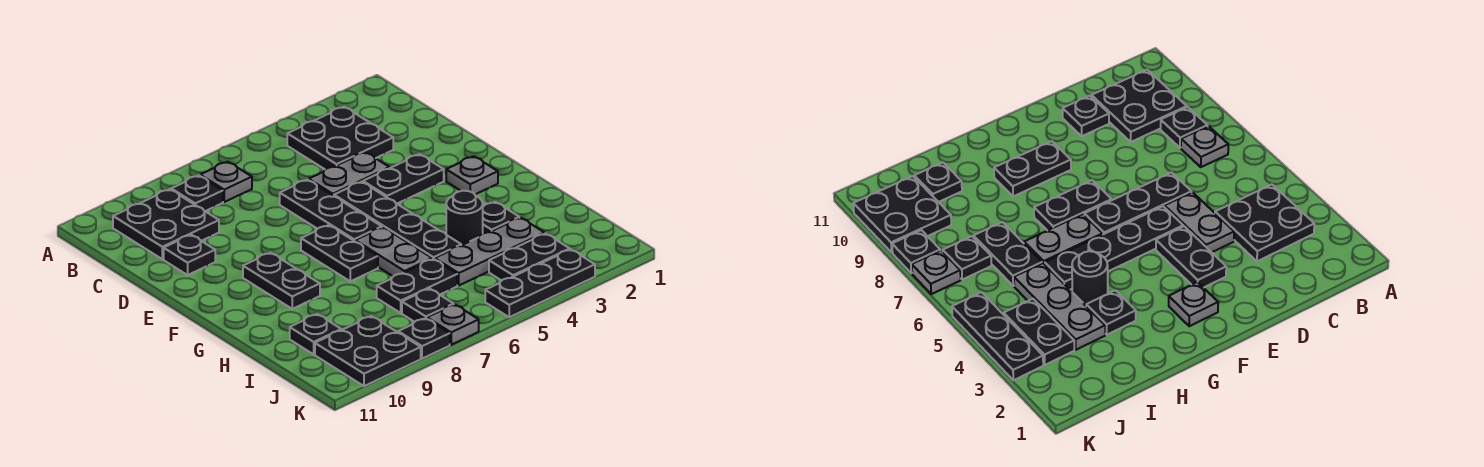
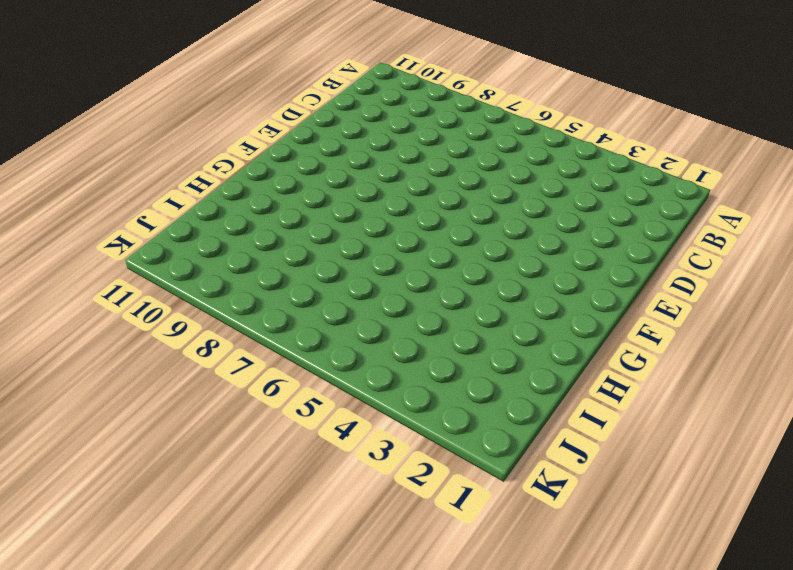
none -> black plate B3:C4 level 1
none -> grey plate B7 level 1
none -> black plate B8 level 1

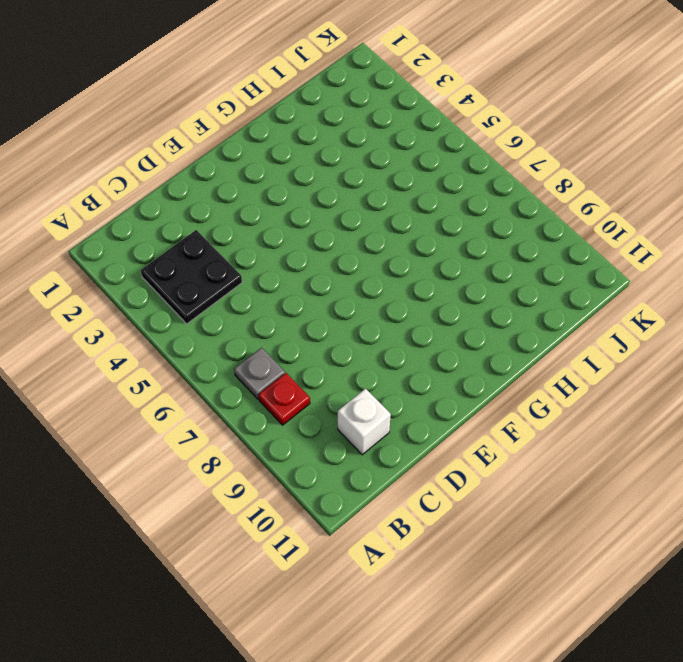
red plate B8 level 1 -> black plate B8 level 1
white brick C10 level 1 -> black plate B9:C10 level 1
none -> grey plate D4:D5 level 1
none -> black plate D6:F6 level 1
none -> black plate D10 level 1

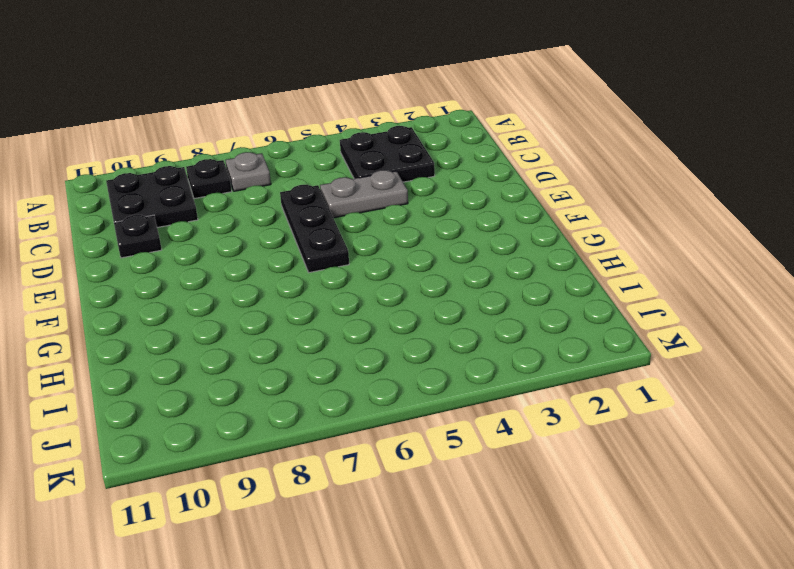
none -> black plate E3:E4 level 1
none -> black plate E5:H5 level 1
none -> grey plate F2 level 1

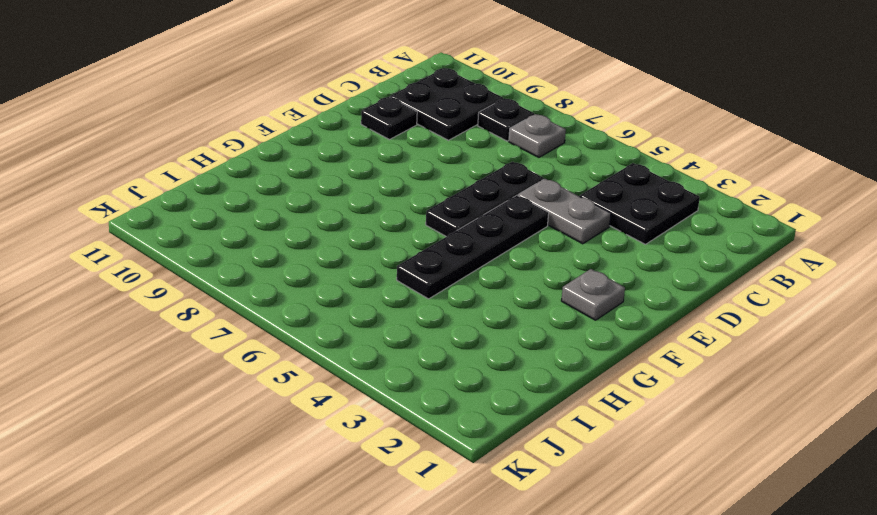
none -> black plate E3:E4 level 1
none -> black plate F7:G7 level 1
none -> black plate F9:G9 level 1

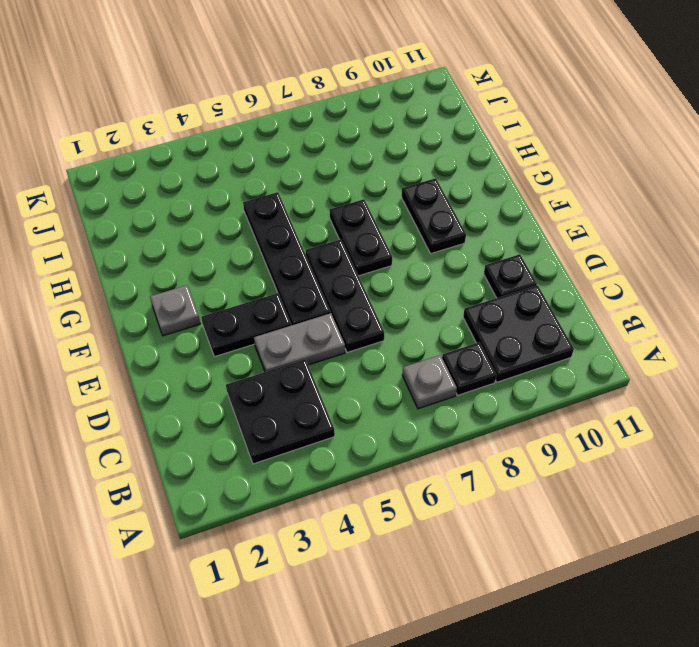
none -> grey plate G6:H6 level 1
none -> black plate H3 level 1
none -> black round brick H4 level 1

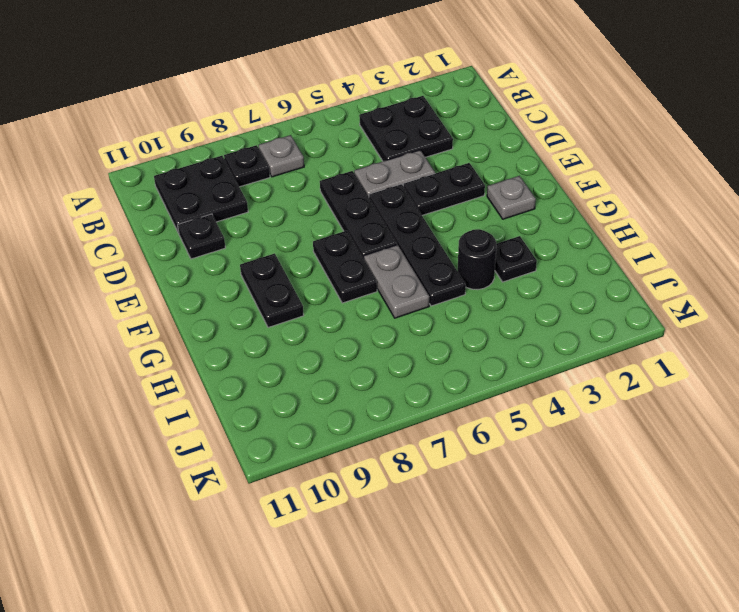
none -> grey plate I3:I5 level 1
none -> black plate I6:I7 level 1
none -> black plate I10 level 1

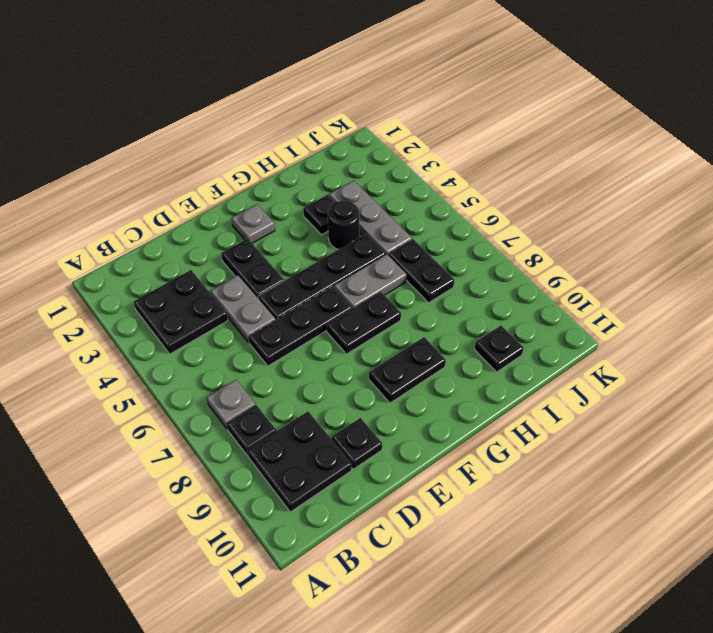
none -> black plate J3:J4 level 1
none -> black plate J7 level 1
none -> black plate J9:K10 level 1

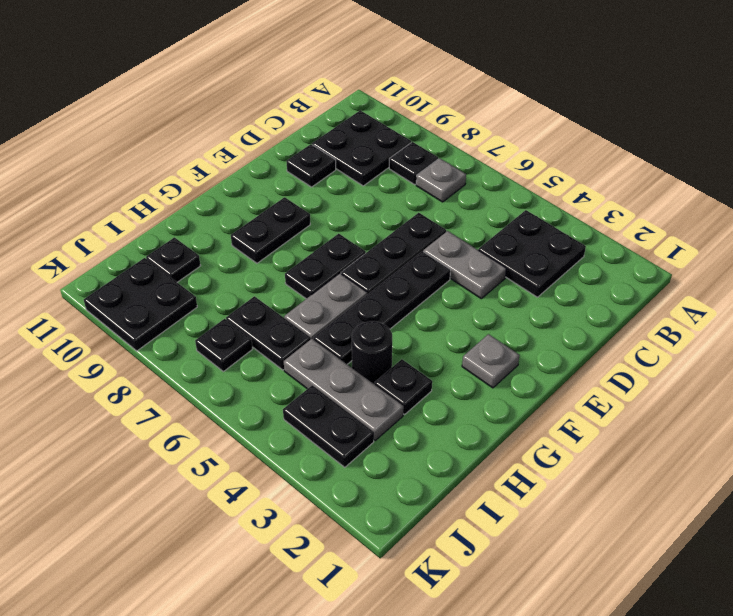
none -> black plate E3:E4 level 1
none -> black plate K3:K5 level 1
none -> grey plate K7 level 1

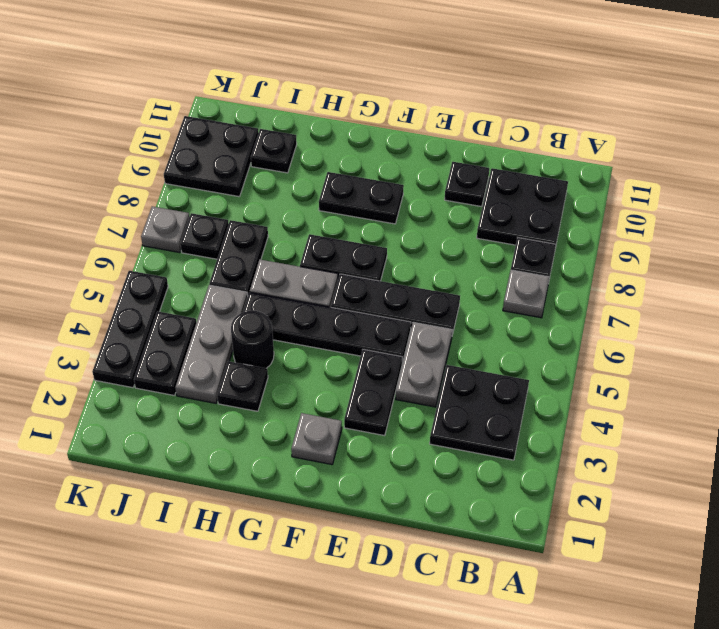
none -> black plate K8 level 1

